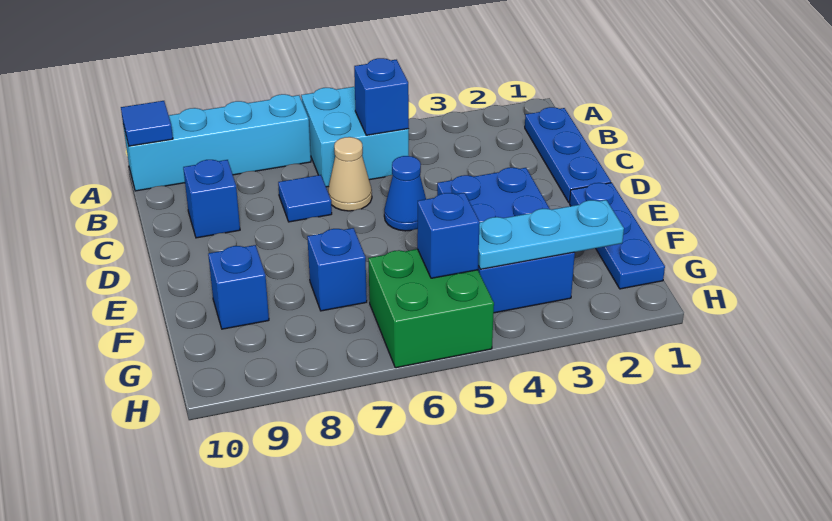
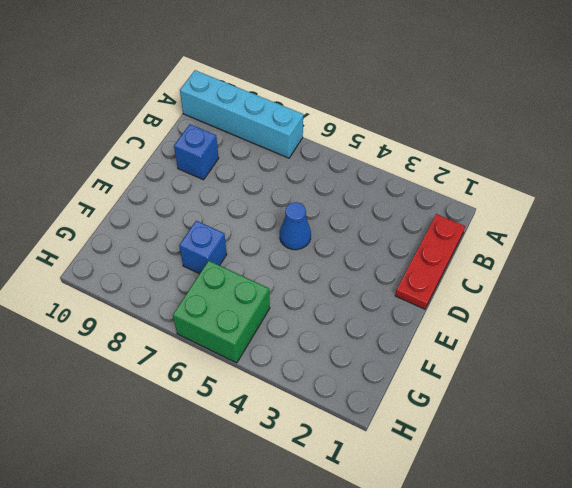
red plate B1:D1 level 1 -> blue plate B1:D1 level 1
none -> cyan brick A5:B6 level 1
none -> tan cone C6 level 1
none -> blue tile C7 level 1

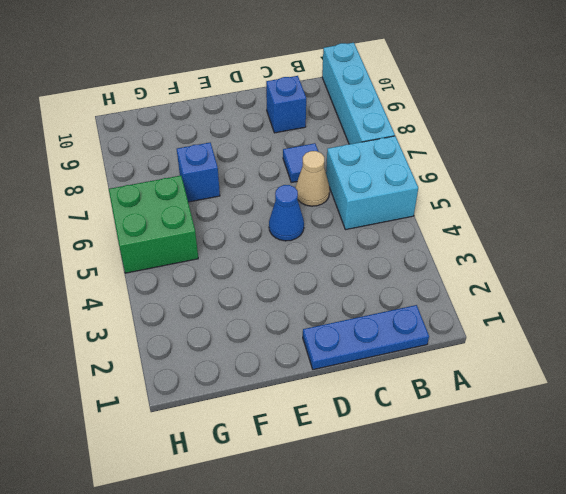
none -> blue plate E1:G1 level 1
none -> blue brick E3:G4 level 1
none -> blue brick F9 level 1

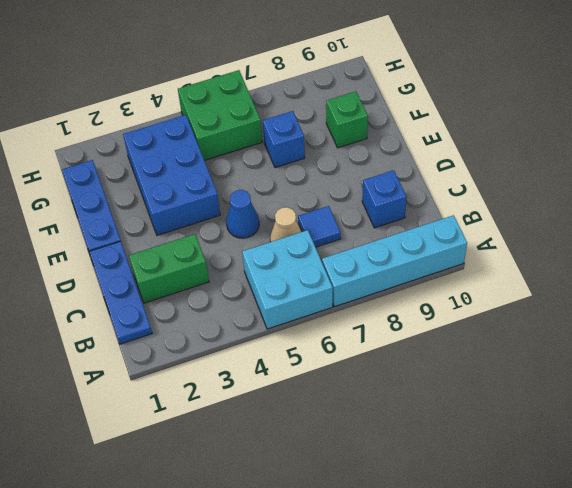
green brick C2:C3 level 1 -> none
green brick F9 level 1 -> blue brick F9 level 1
none -> blue tile A10 level 2
none -> blue brick B5 level 2
none -> cyan plate G2:G4 level 2

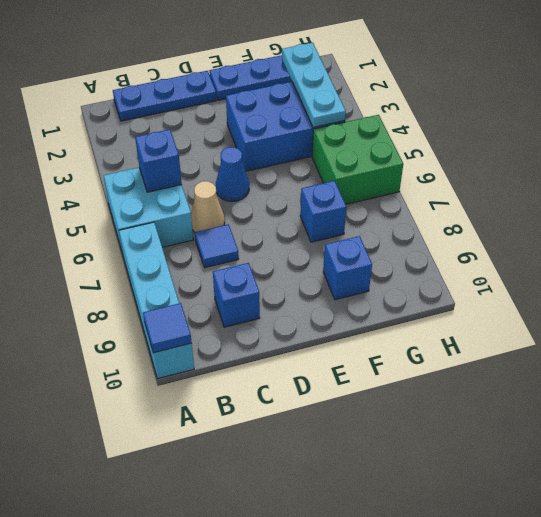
none -> blue brick G5 level 2

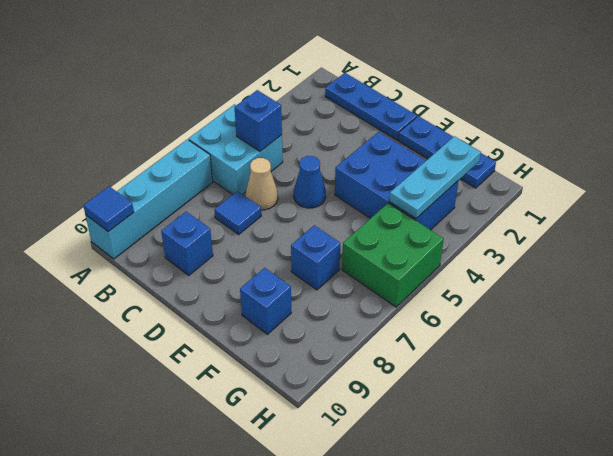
none -> blue brick G5 level 2

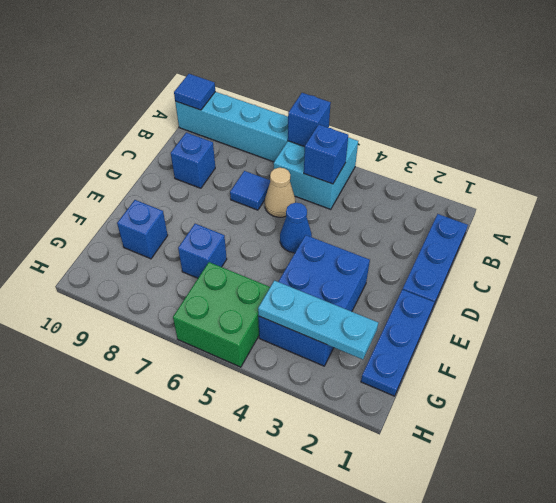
blue brick A6 level 2 -> blue brick G5 level 2

